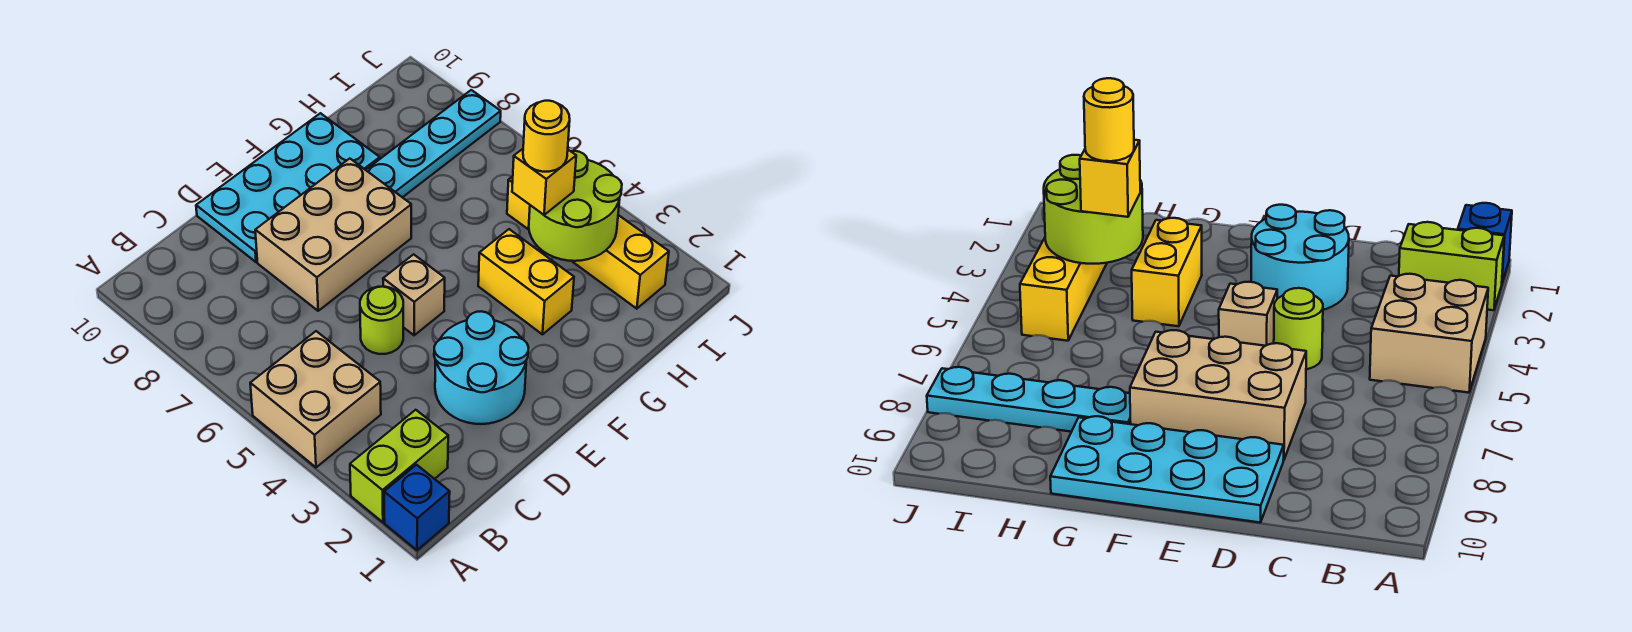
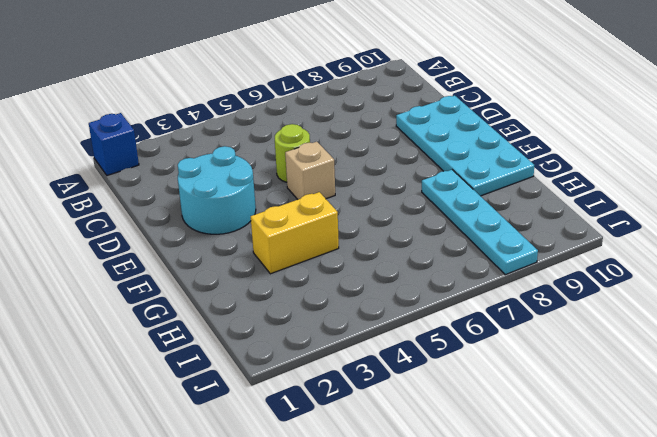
none -> lime brick A2:B2 level 1
none -> tan brick A4:B5 level 1
none -> tan brick D7:F8 level 1

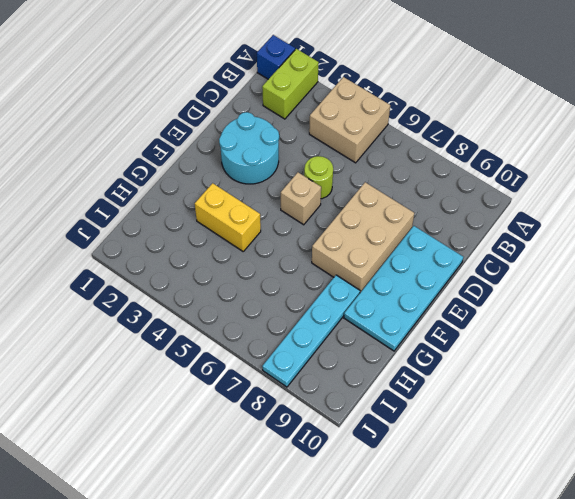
none -> yellow brick I2:I5 level 1
none -> lime round brick H3:I4 level 2
none -> yellow brick H4 level 3

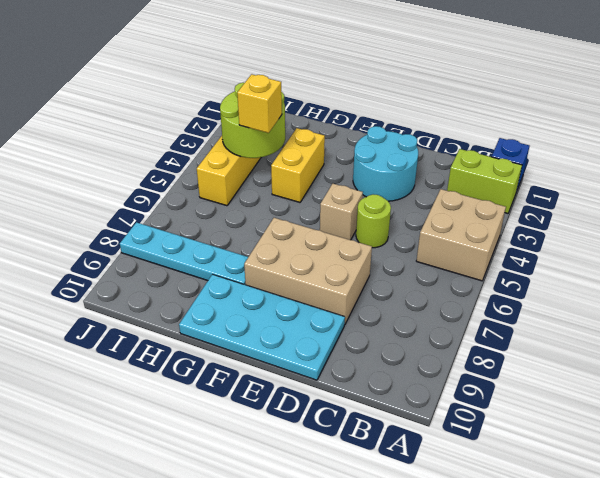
none -> yellow round brick H4 level 4

